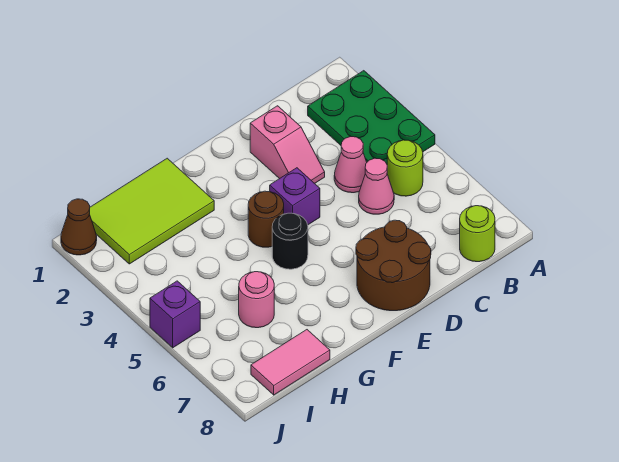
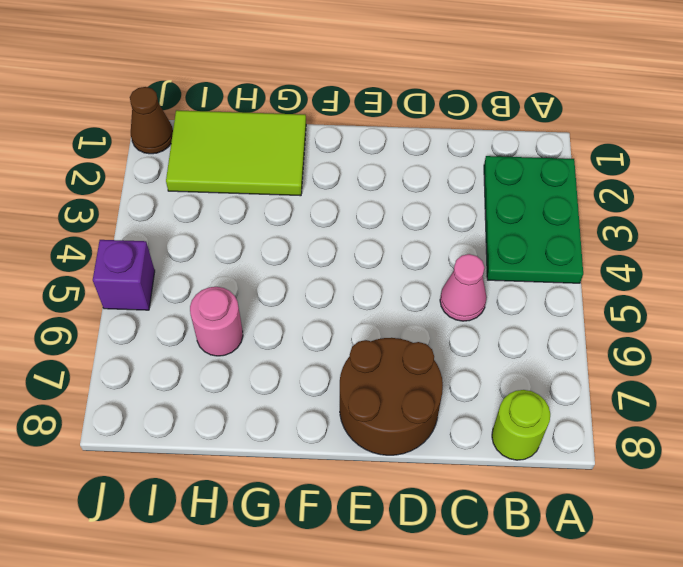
none -> lime round brick B5 level 1
none -> pink cone C4 level 1
none -> pink slope D2:D3 level 1 top 2

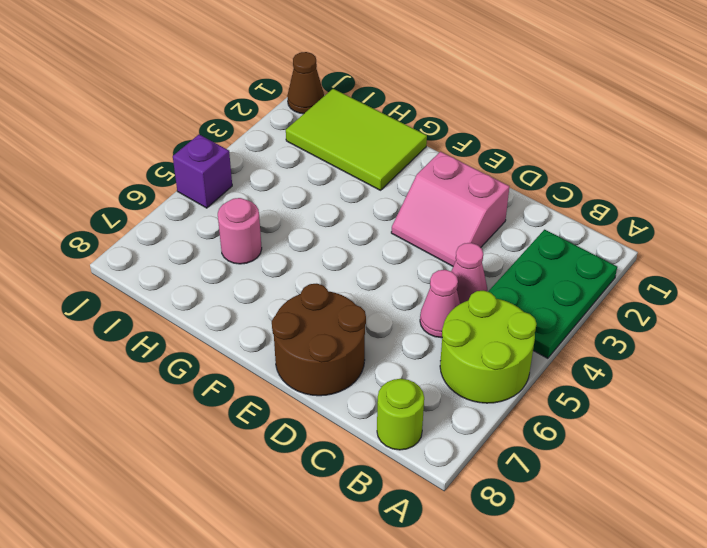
lime round brick A5:B6 level 1 -> lime round brick B5 level 1
pink slope D2:E3 level 1 top 2 -> pink slope D2:D3 level 1 top 2
none -> purple brick E4 level 1
none -> brown round brick F4 level 1
none -> black round brick F5 level 1

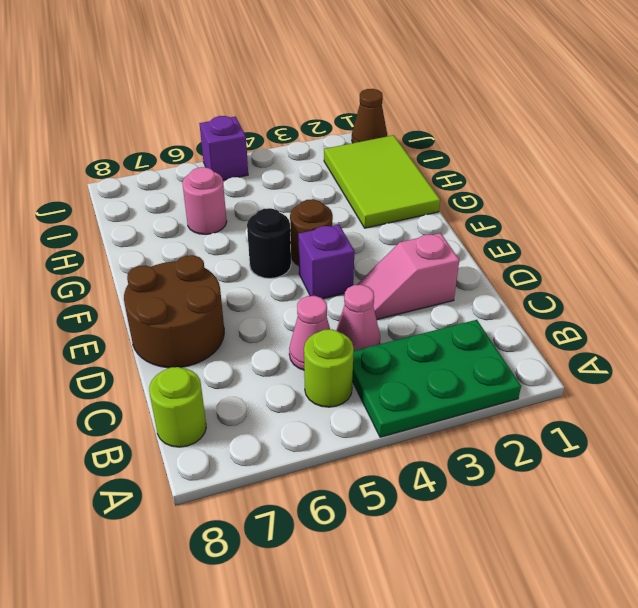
none -> pink tile H8:I8 level 1

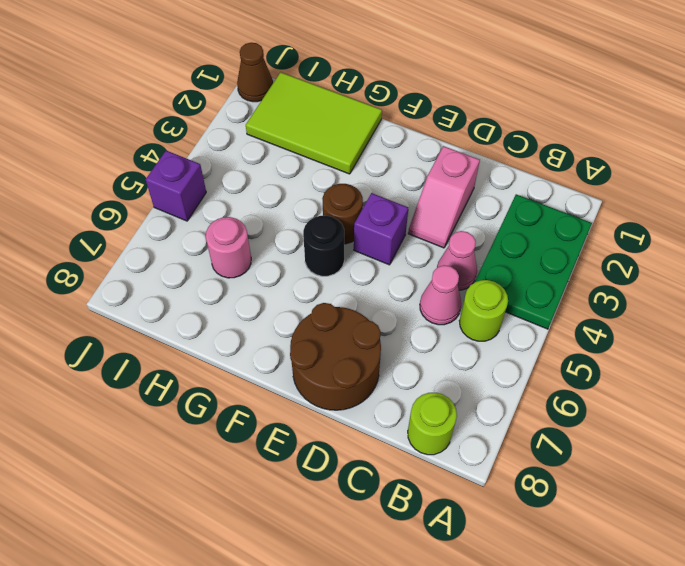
none -> pink tile H8:I8 level 1

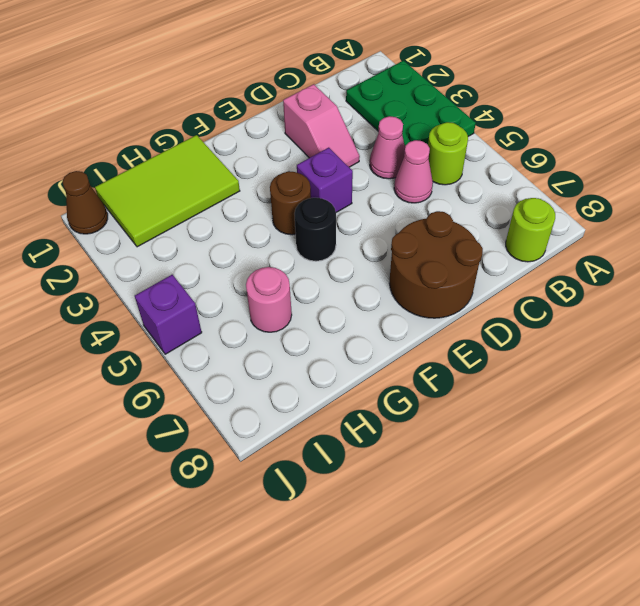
none -> pink tile H8:I8 level 1

